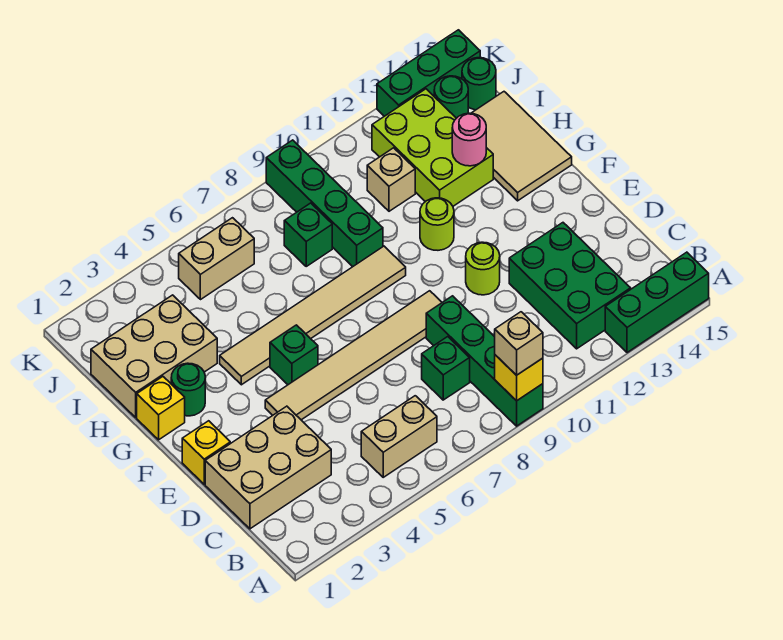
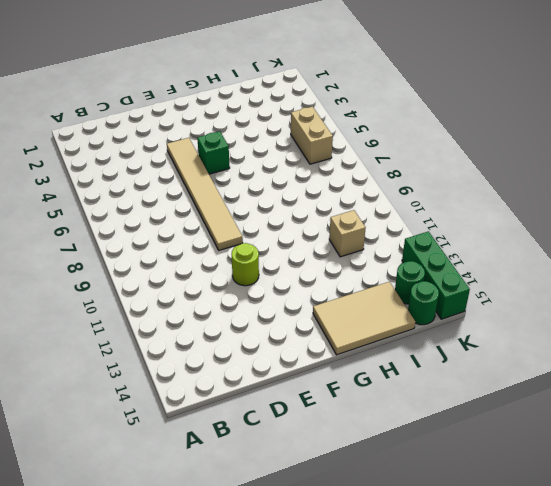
none -> green brick A9:D9 level 1
none -> green brick A13:A15 level 1
none -> tan brick B5:B6 level 1

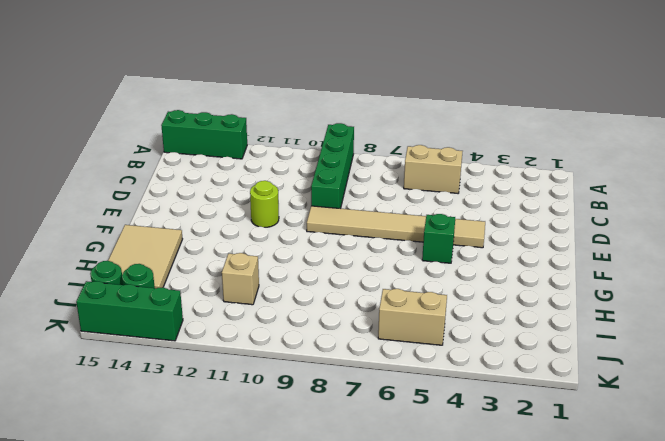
none -> green brick B12:D13 level 1
none -> tan brick C1:D3 level 1
none -> green brick C8 level 1

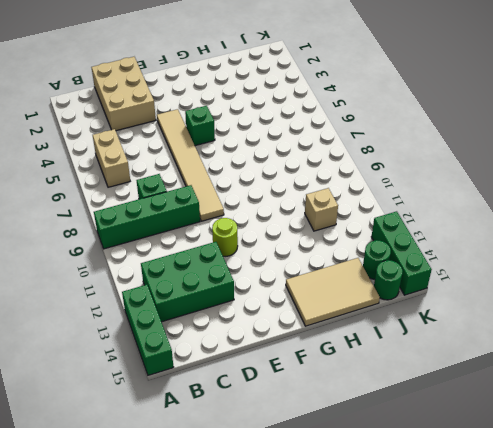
none -> yellow brick E1 level 1
none -> yellow brick G1 level 1
none -> green round brick G2 level 1

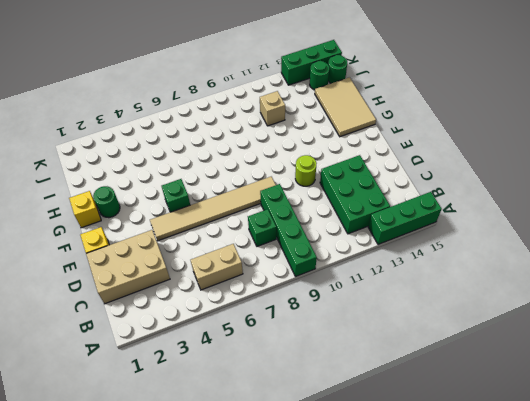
none -> tan tile G4:G9 level 1
none -> lime round brick G11 level 1
none -> tan brick H1:I3 level 1

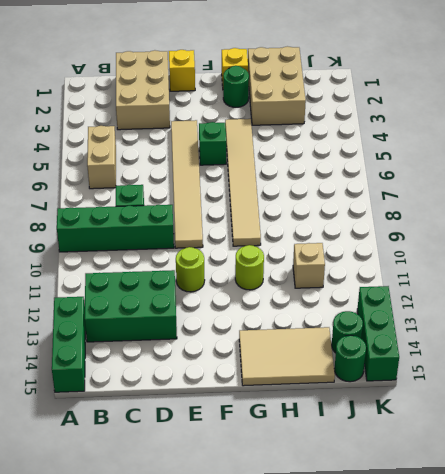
none -> green brick H9:K9 level 1
none -> lime brick H12:J13 level 1
none -> green brick I8 level 1

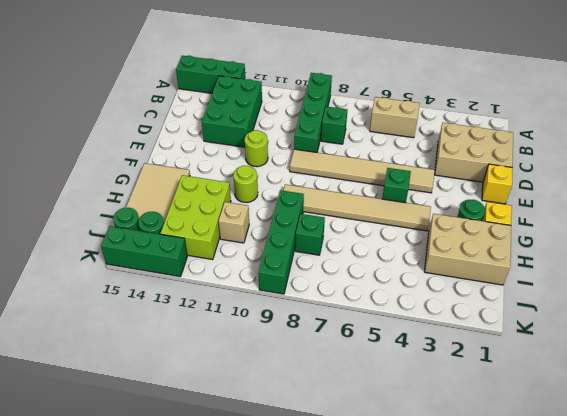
none -> tan brick J5:J6 level 1
none -> yellow brick A9 level 2
none -> pink round brick H13 level 2

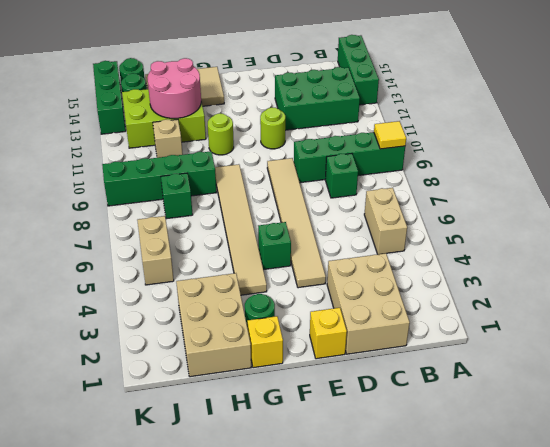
yellow tile A9 level 2 -> yellow brick A9 level 2
pink round brick H12:I13 level 2 -> pink round brick H13 level 2
none -> tan brick A9 level 3

